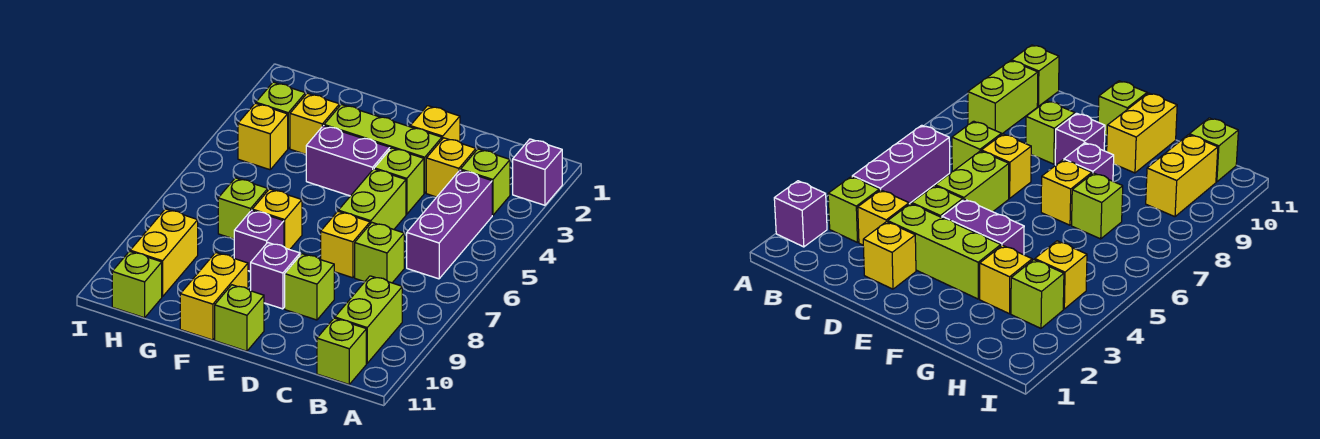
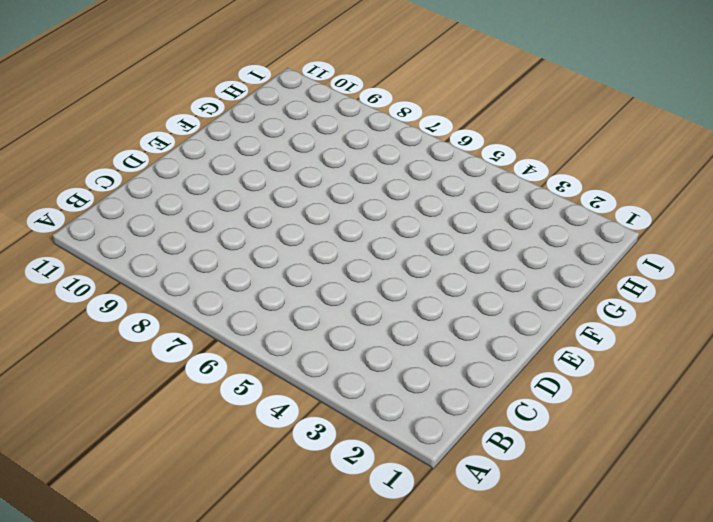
none -> purple brick A2 level 1
none -> lime brick B3 level 1
none -> purple brick B4:B6 level 1

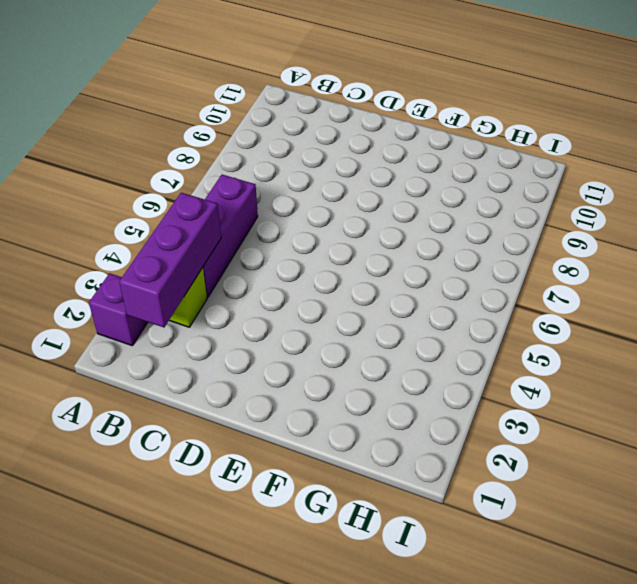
purple brick B2:B4 level 2 -> none
none -> lime brick B9:B10 level 1
none -> lime brick B11 level 1
none -> yellow brick C3 level 1

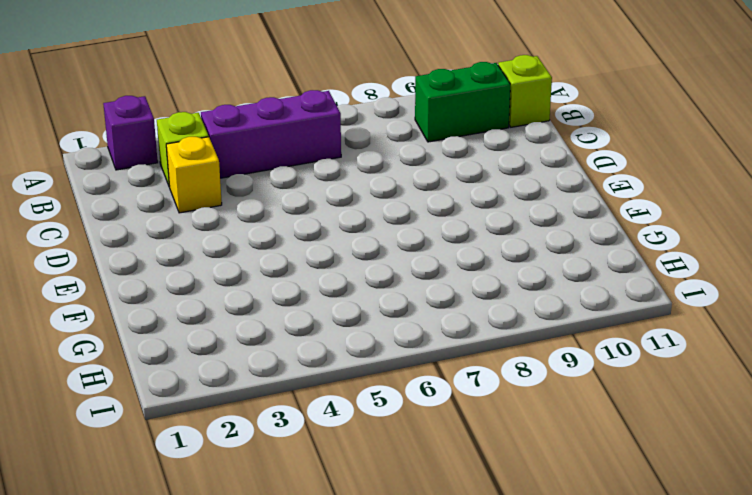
green brick B9:B10 level 1 -> lime brick B9:B10 level 1
none -> lime brick C7 level 1
none -> yellow brick D2 level 1
none -> lime brick D3:F3 level 1

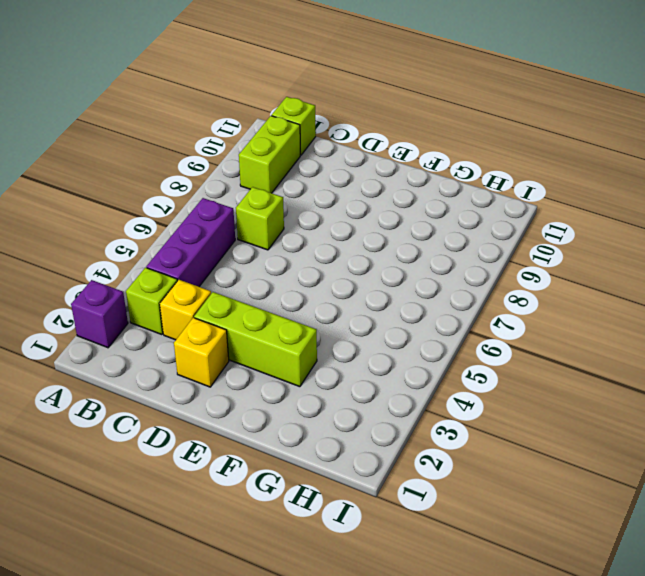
none -> lime brick D4 level 1
none -> lime brick D5:D6 level 1
none -> yellow brick D7 level 1

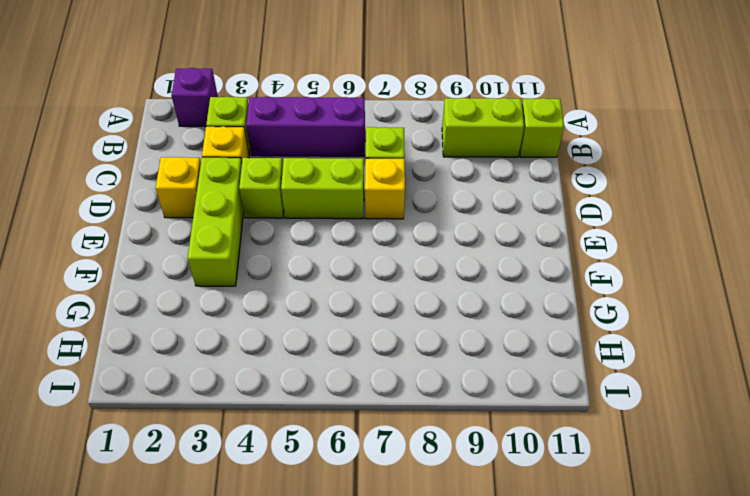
none -> lime brick D9 level 1
none -> purple brick E4:F4 level 1
none -> purple brick E9 level 1

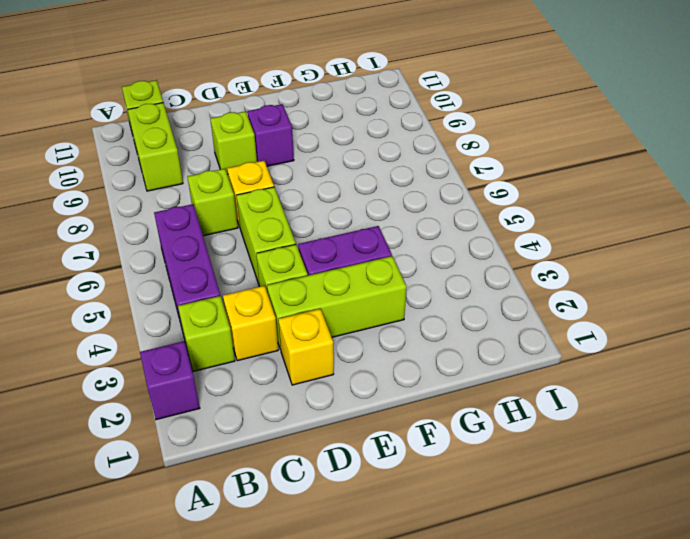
none -> lime brick E11 level 1
none -> yellow brick F7 level 1
none -> purple brick F8 level 1

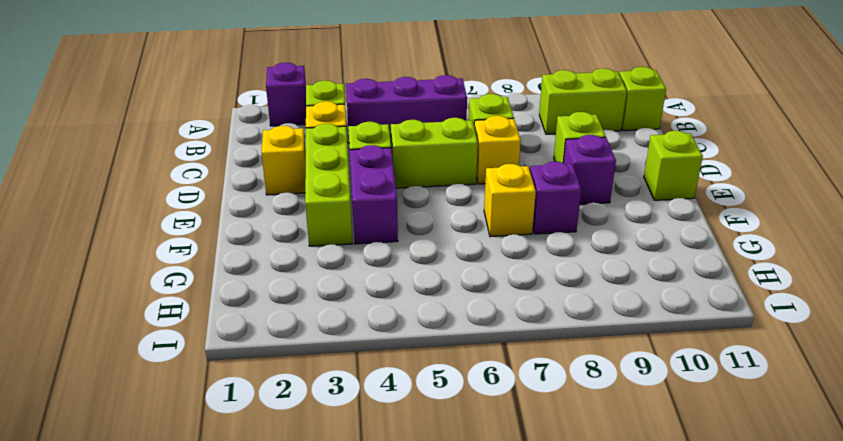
none -> yellow brick F10:F11 level 1
none -> yellow brick G3 level 1
none -> lime brick G7 level 1

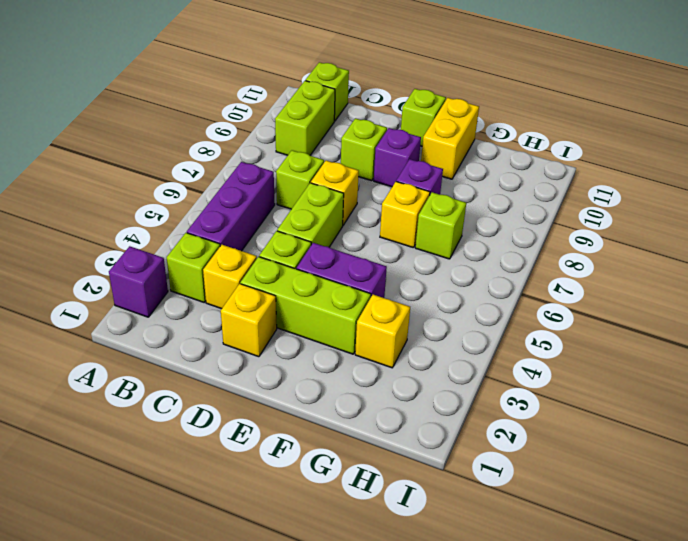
none -> lime brick H3 level 1
none -> yellow brick H4 level 1
none -> yellow brick H9:H10 level 1

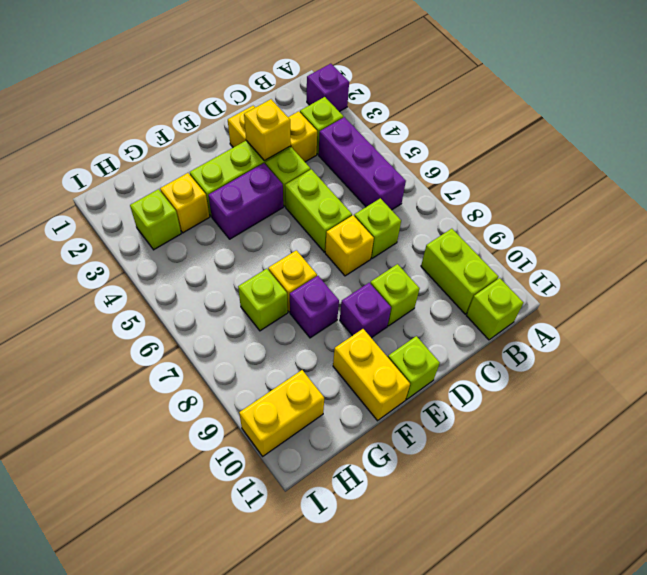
yellow brick D3 level 2 -> yellow brick H4 level 1
yellow brick H10:I10 level 1 -> yellow brick H9:H10 level 1
none -> lime brick H11 level 1

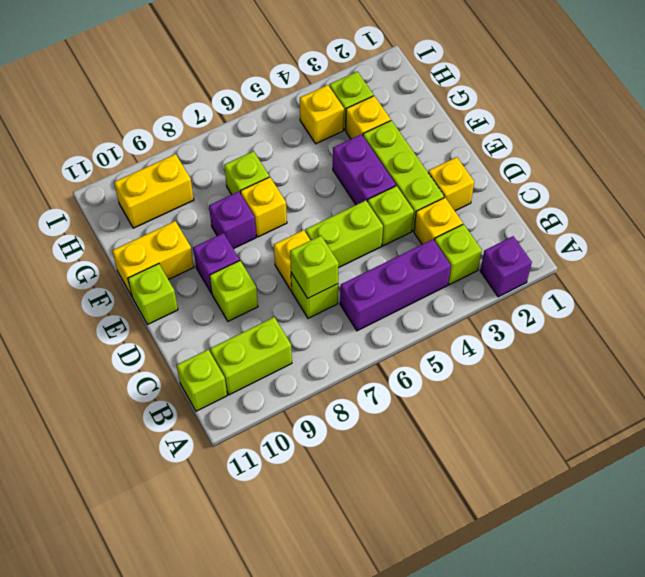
lime brick C7 level 2 -> lime brick H11 level 1

